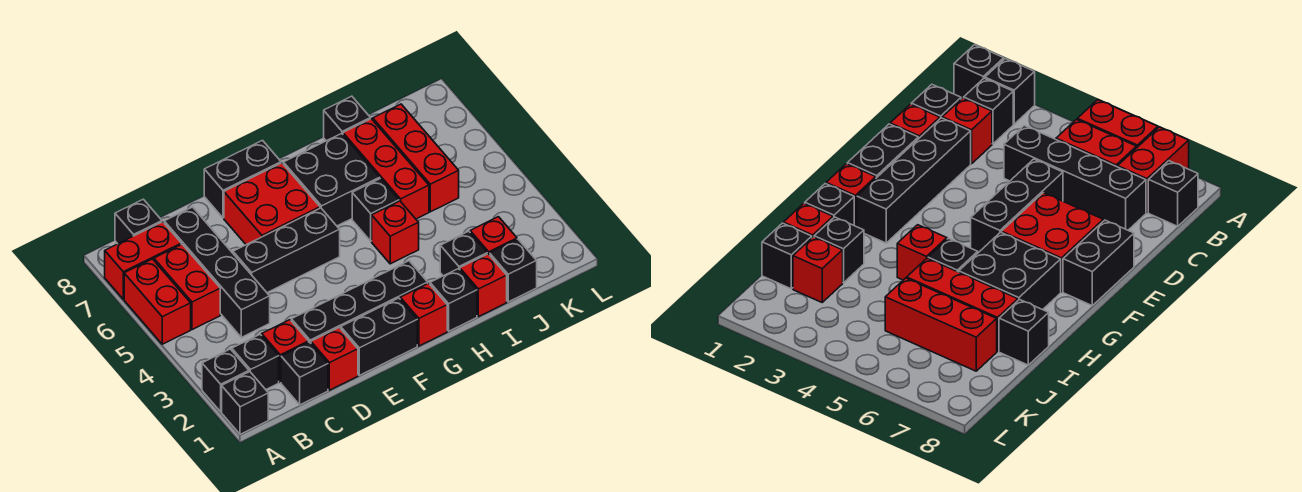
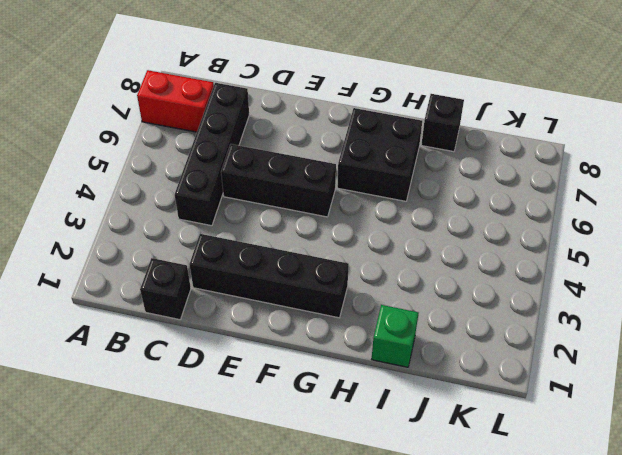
green brick I1 level 1 -> red brick I1 level 1
none -> black brick A1 level 1
none -> black brick A2 level 1
none -> red brick A5:A6 level 1

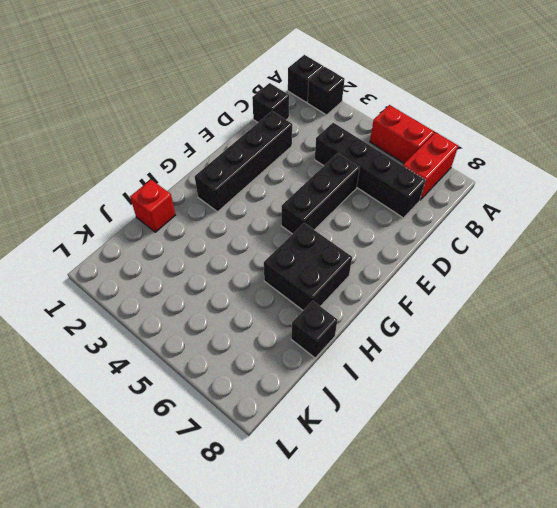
none -> black brick B2 level 1
none -> red brick B5:B6 level 1
none -> black brick B8 level 1

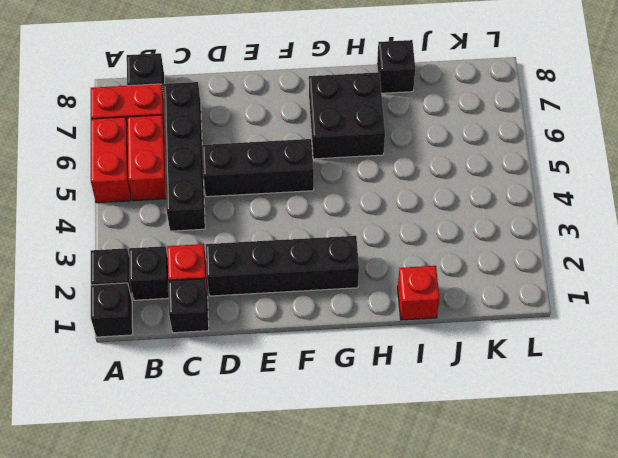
none -> red brick D1 level 1
none -> black brick E1:F1 level 1
none -> red brick E6:F7 level 1

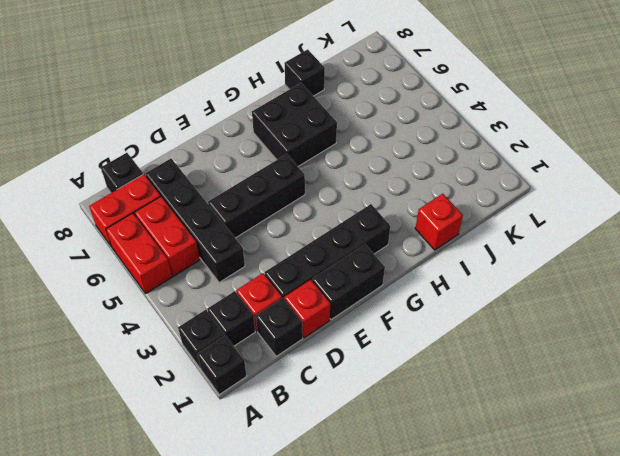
none -> red brick E6:F7 level 1
none -> black brick E8:F8 level 1
none -> red brick G1 level 1

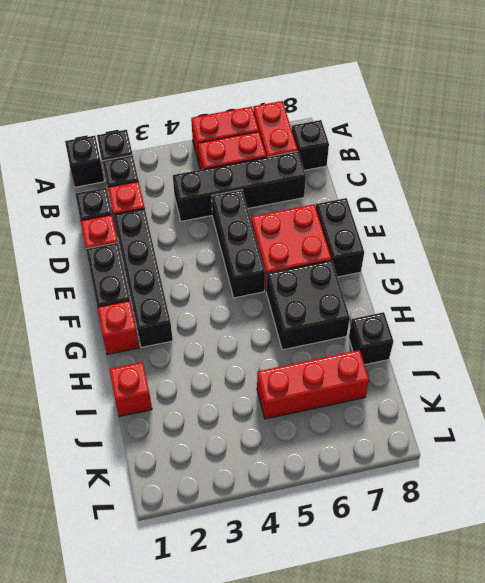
none -> black brick H1 level 1
none -> red brick H4 level 1
none -> black brick H5 level 1

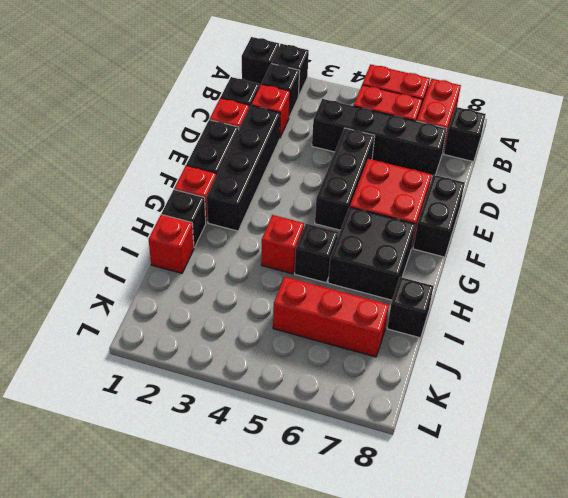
none -> black brick I2 level 1
none -> red brick I5:I7 level 1
none -> black brick J1 level 1

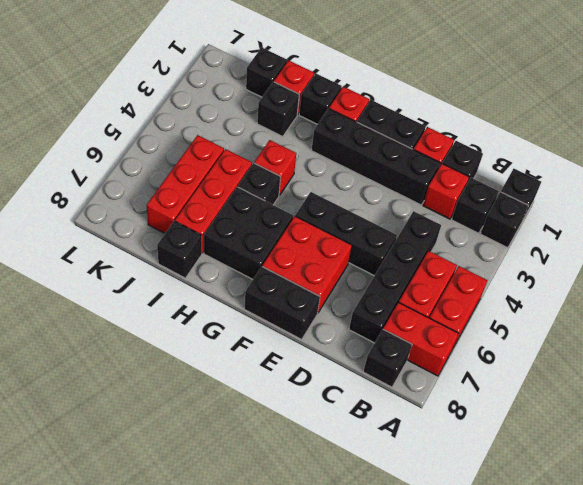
none -> red brick J2 level 1

